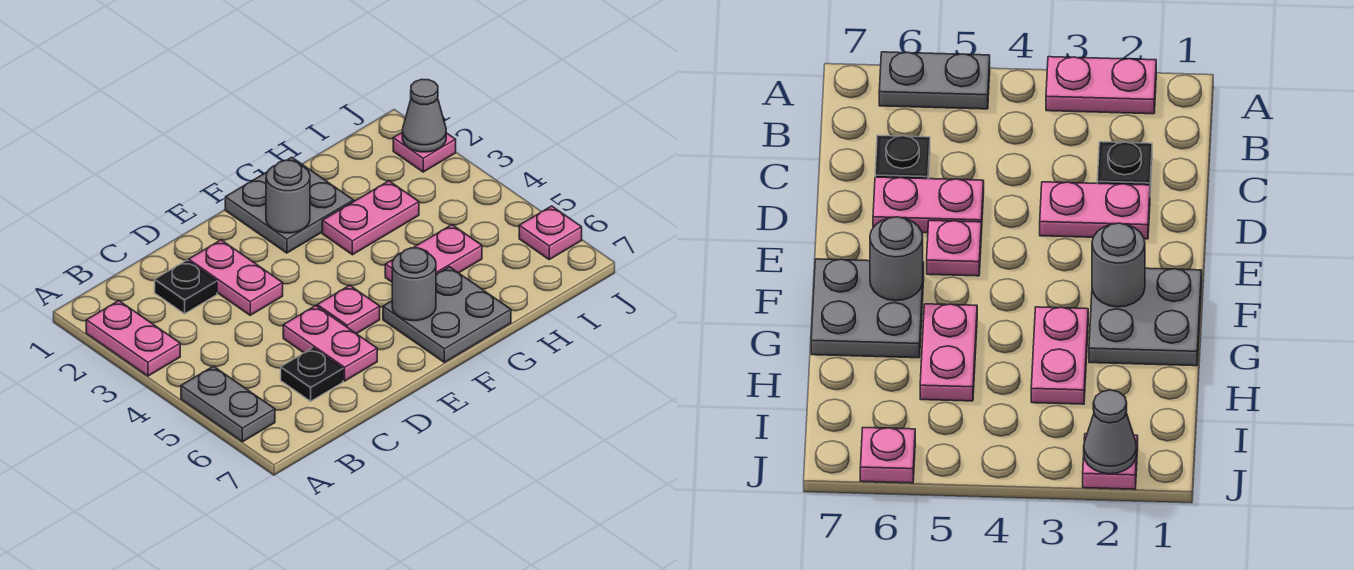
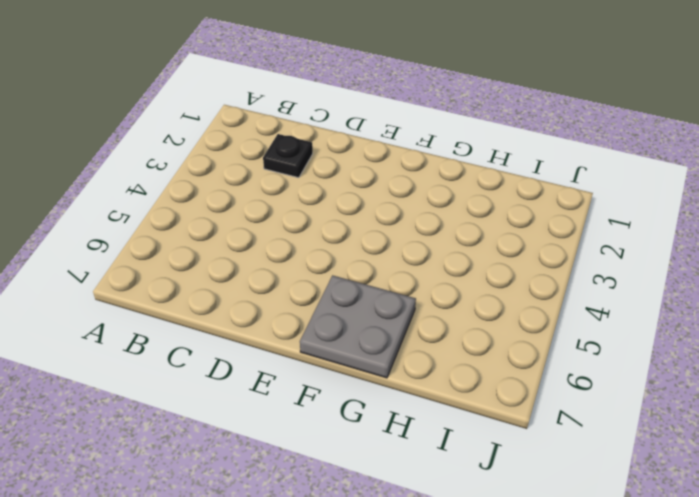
none -> pink plate A2:A3 level 1
none -> grey plate A5:A6 level 1
none -> black plate C6 level 1

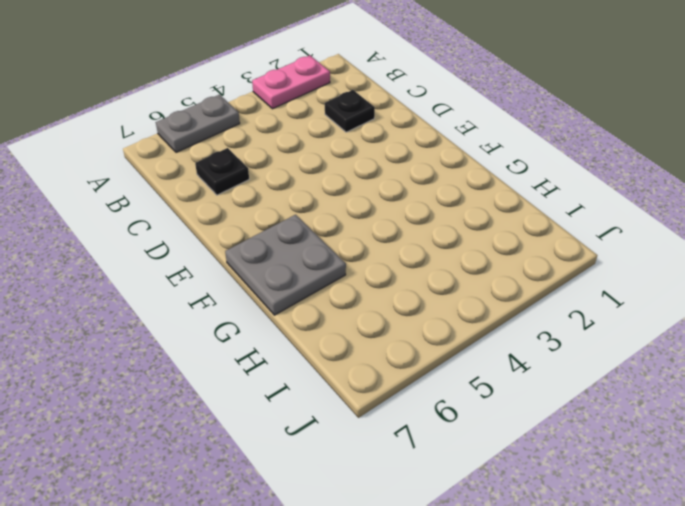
none -> pink plate D2:D3 level 1
none -> pink plate D5:D6 level 1
none -> pink plate E5 level 1

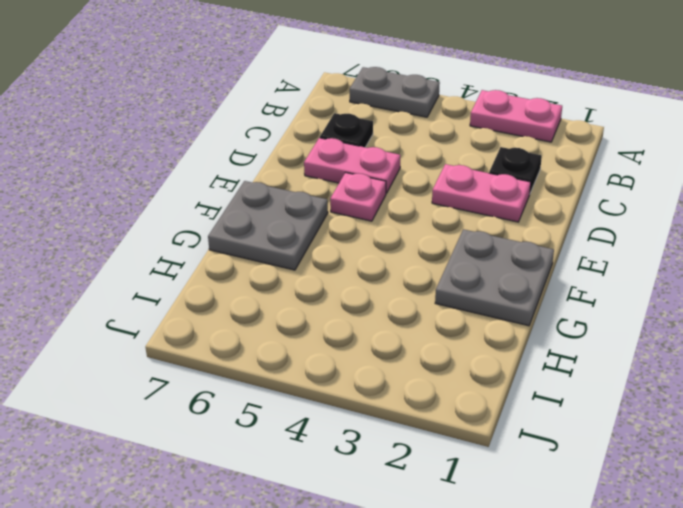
none -> pink plate G3:H3 level 1
none -> pink plate G5:H5 level 1
none -> pink plate J2 level 1

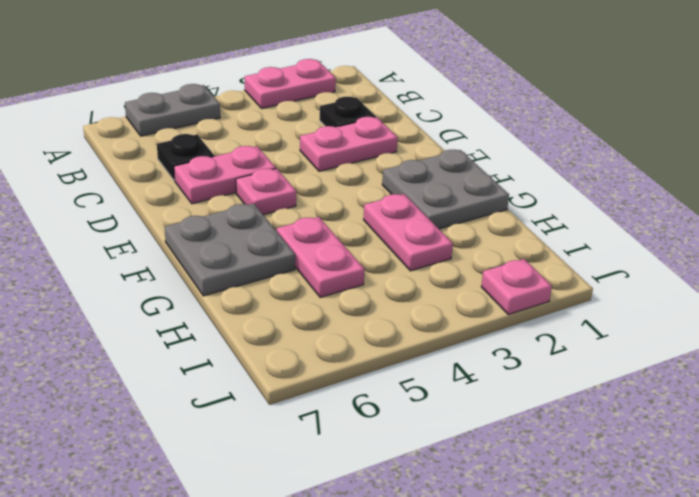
none -> pink plate J6 level 1
none -> grey round brick F2 level 2
none -> grey round brick F6 level 2

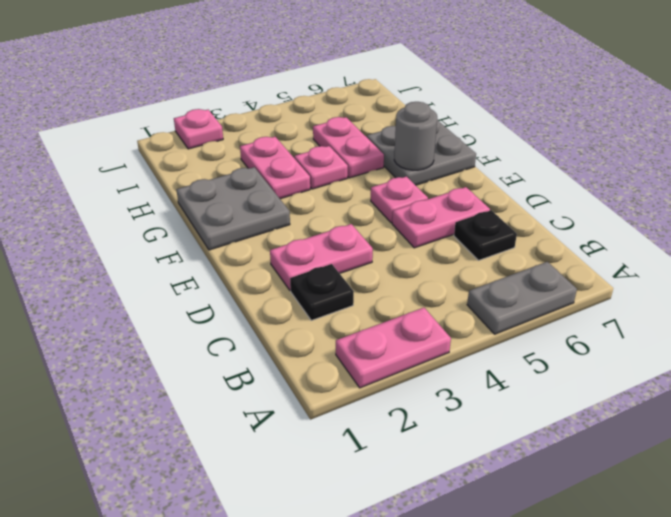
pink plate G4 level 1 -> pink plate J6 level 1
none -> grey round brick F2 level 2
none -> grey cone J2 level 2

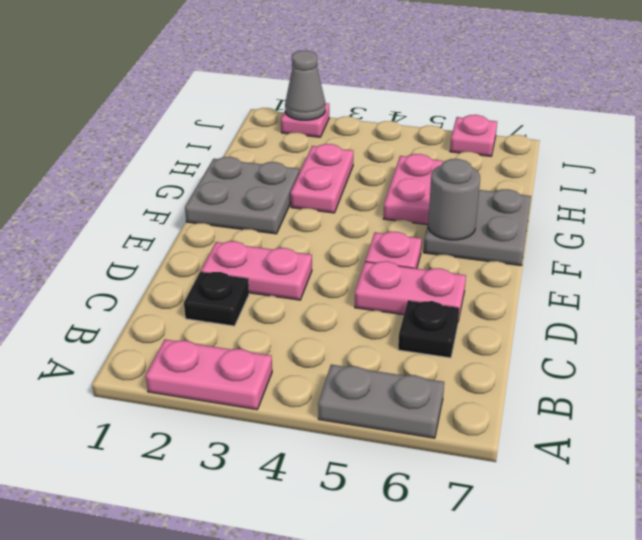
none -> grey round brick F2 level 2

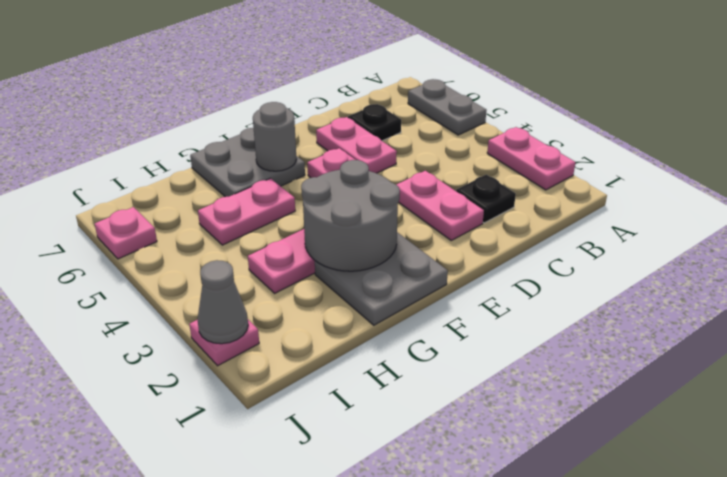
grey round brick F2:G3 level 2 -> grey round brick F2 level 2

